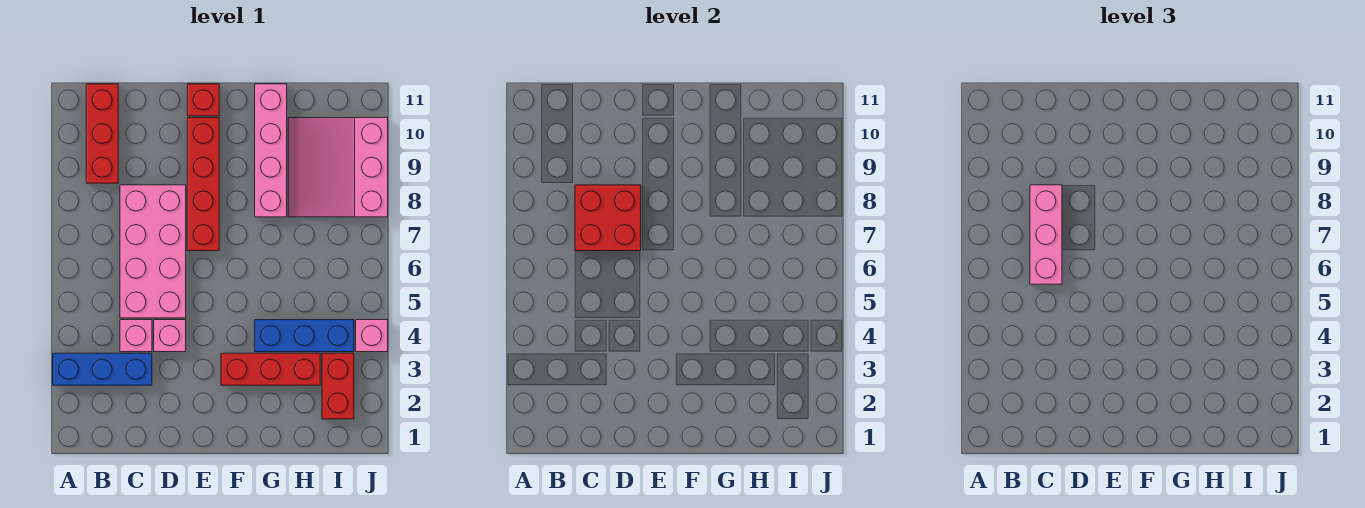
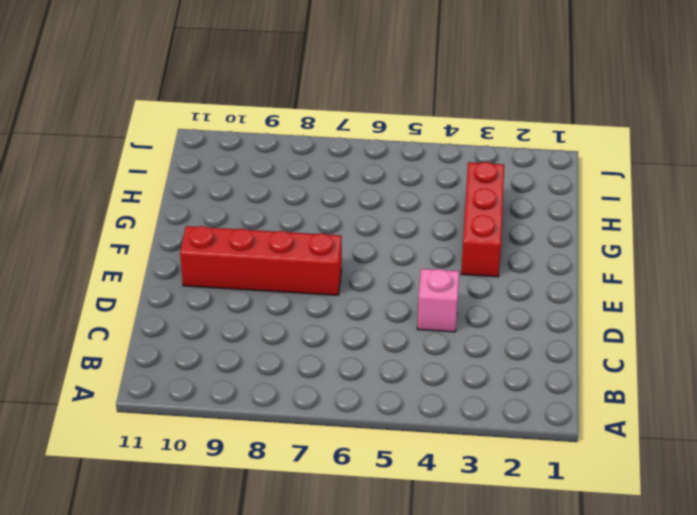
none -> blue brick A3:C3 level 1
none -> red brick B9:B11 level 1
none -> pink brick C4 level 1

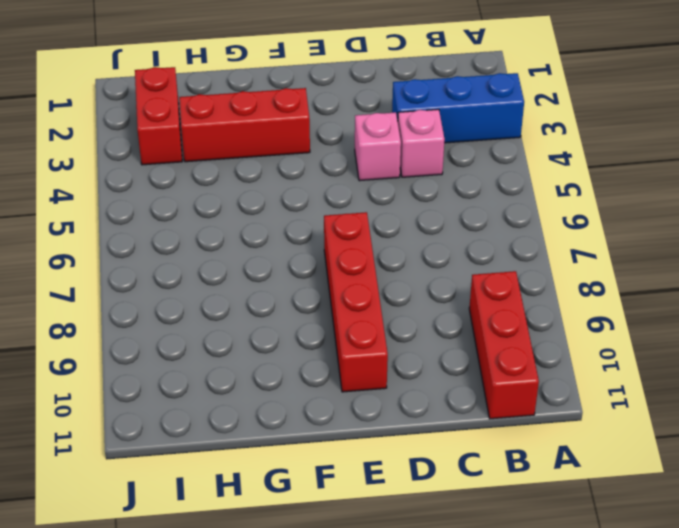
none -> pink brick C5:D8 level 1
none -> red brick E11 level 1
none -> blue brick G4:I4 level 1

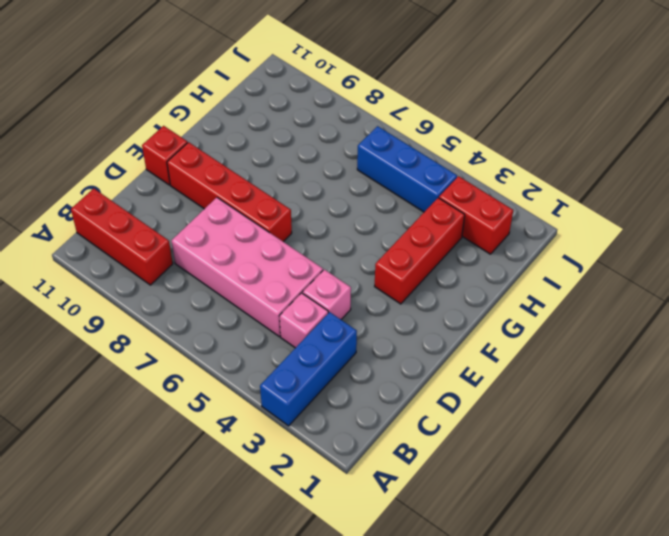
blue brick I4:I6 level 1 -> blue brick G4:I4 level 1
none -> pink brick G8:G11 level 1
none -> pink slope H8:J10 level 1 top J
none -> pink brick J4 level 1

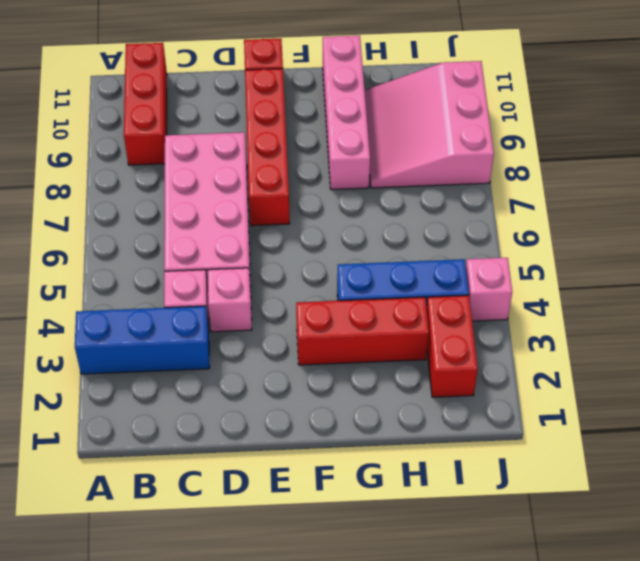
none -> red brick C7:D8 level 2
none -> pink brick C6:C8 level 3

